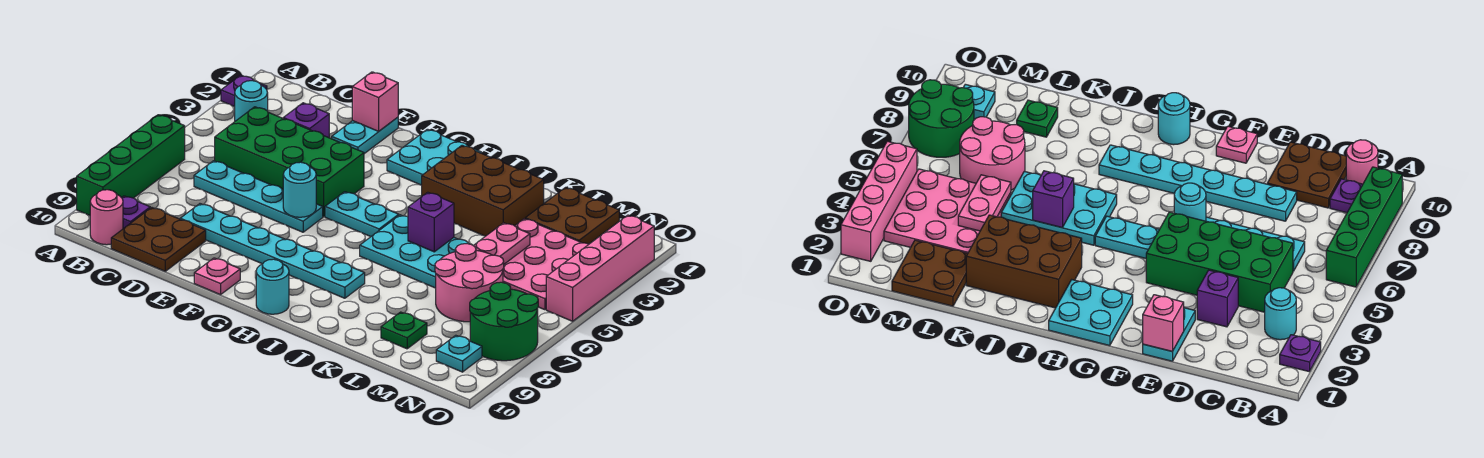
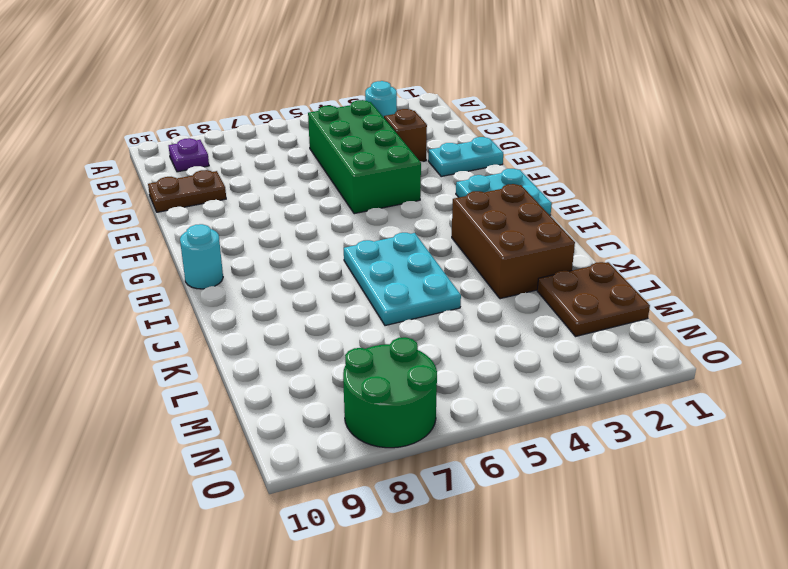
brown brick D3 level 1 -> purple brick D3 level 1
brown plate D9:D10 level 1 -> brown plate C9:D10 level 1
none -> purple plate A2 level 1
none -> green brick A6:A9 level 1
none -> pink round brick B10 level 1

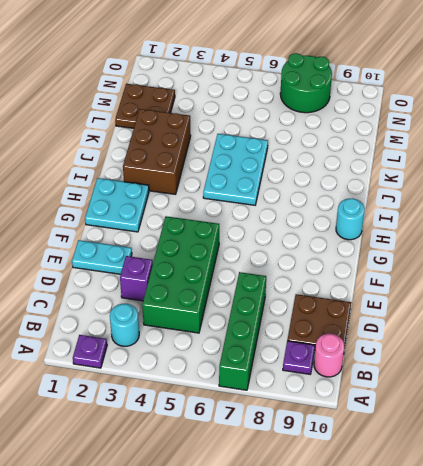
green brick A7:D7 level 1 -> green brick A6:A9 level 1
none -> cyan plate C6:F6 level 1
none -> cyan plate D8:I8 level 1
none -> pink plate F10 level 1

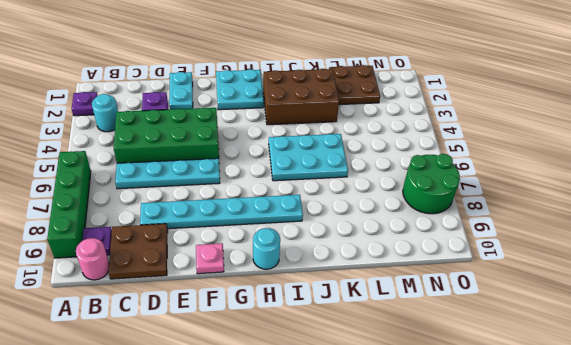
none -> cyan plate G5:H5 level 1
none -> pink plate L3:N5 level 1
none -> pink round brick L6:M7 level 1

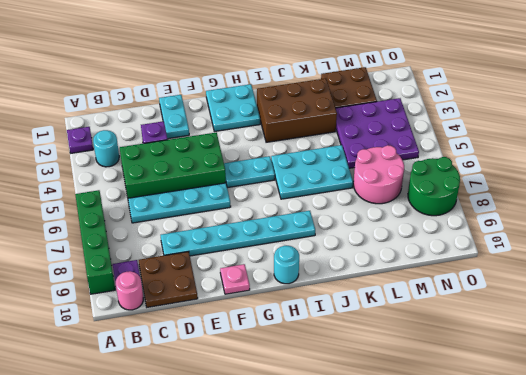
purple plate L3:N5 level 1 -> pink plate L3:N5 level 1
none -> green plate L9 level 1
none -> cyan plate N9 level 1
none -> pink brick O2:O5 level 1

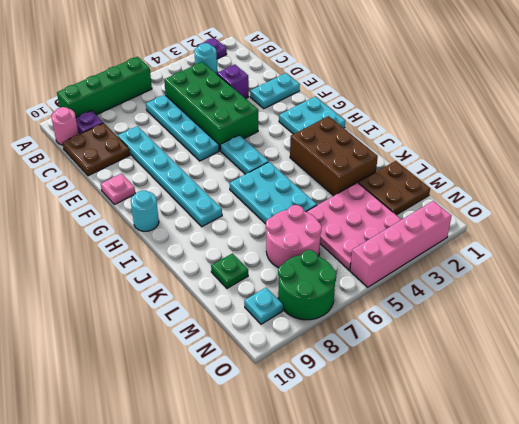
none -> pink brick E1 level 2
none -> cyan round brick F6 level 2
none -> purple brick J5 level 2

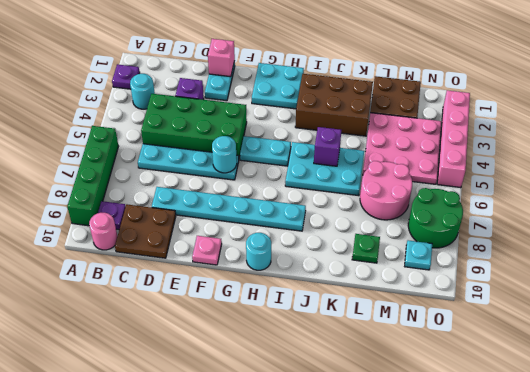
none -> pink plate L4:L5 level 2

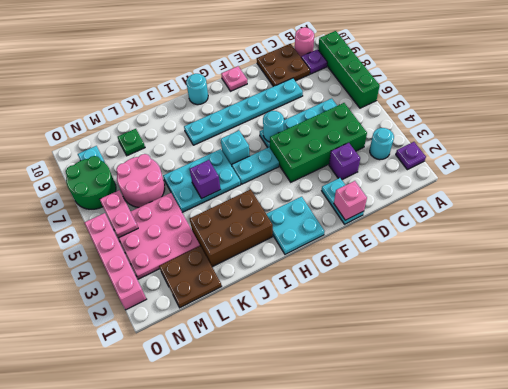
cyan brick H6 level 1 -> none
pink plate N5:N6 level 2 -> pink plate L4:L5 level 2

